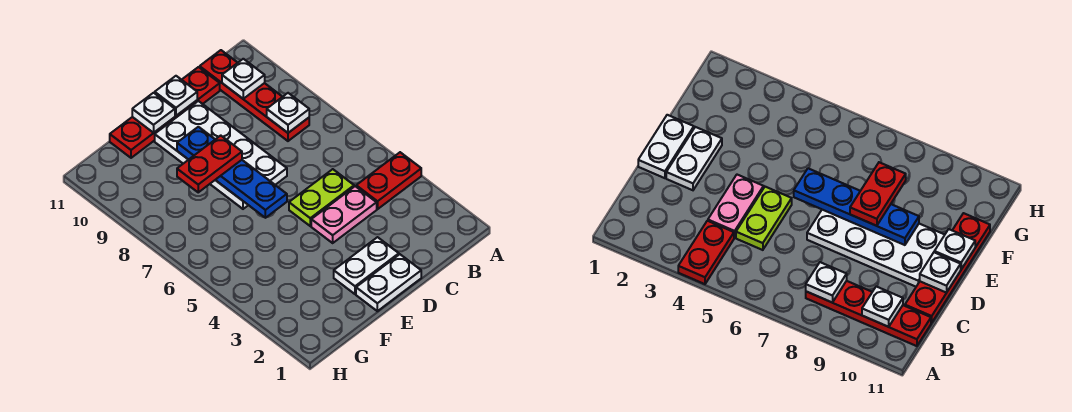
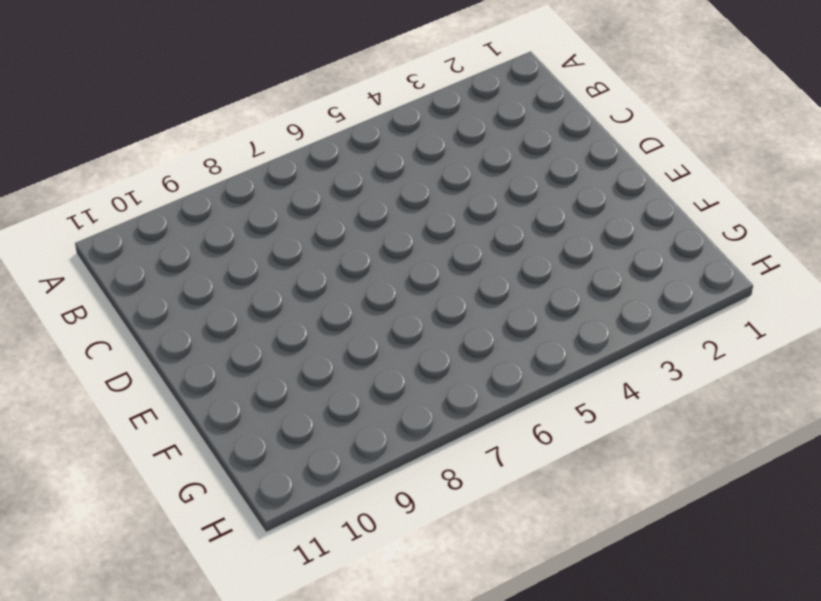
none -> red plate A4:B4 level 1
none -> red plate B8:B11 level 1
none -> pink plate C4:D4 level 1

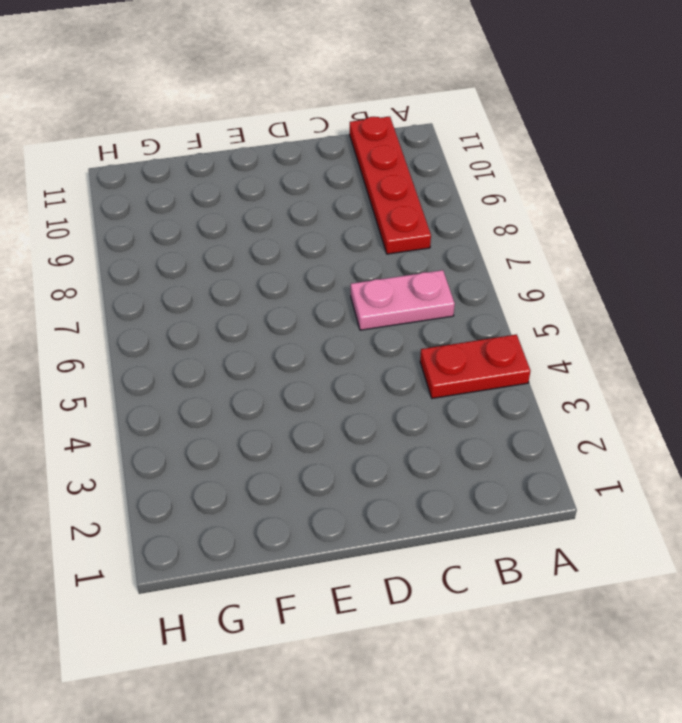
pink plate B6:C6 level 1 -> pink plate C4:D4 level 1
none -> lime plate C5:D5 level 1
none -> red plate C11:F11 level 1
none -> white plate D1:E1 level 1

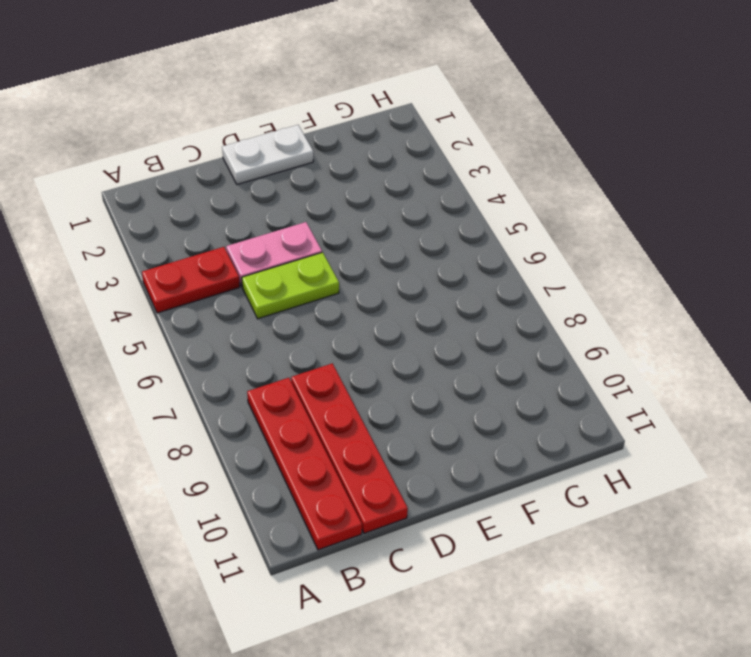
red plate C8:C11 level 1 -> red plate C11:F11 level 1
none -> white plate D2:E2 level 1
none -> white plate D7:E10 level 1
none -> white plate B8 level 2

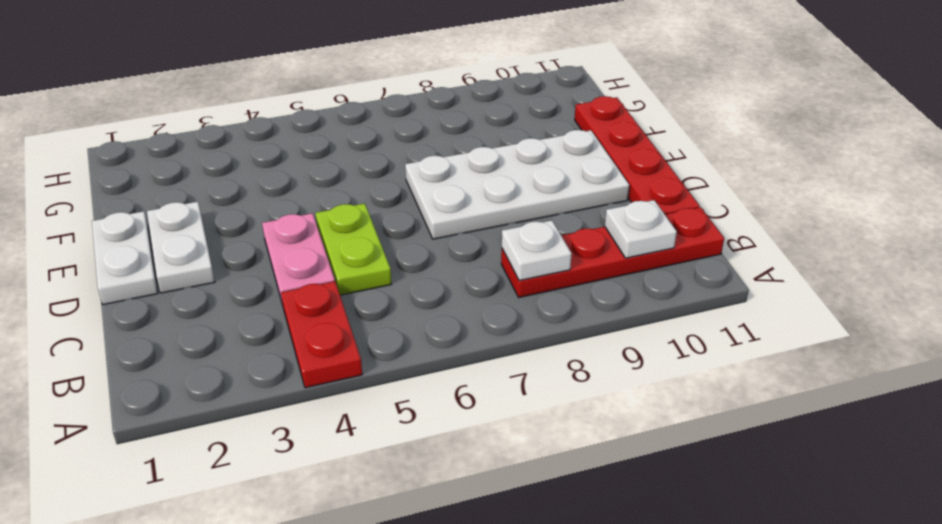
none -> white plate D11 level 2
none -> blue plate E6:E9 level 2
none -> white plate E11 level 2

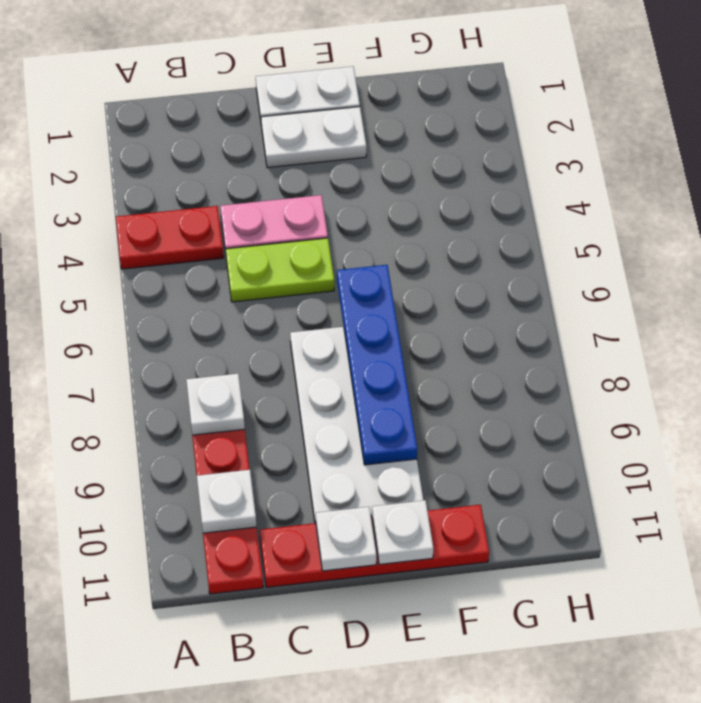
none -> red plate E8:F8 level 3

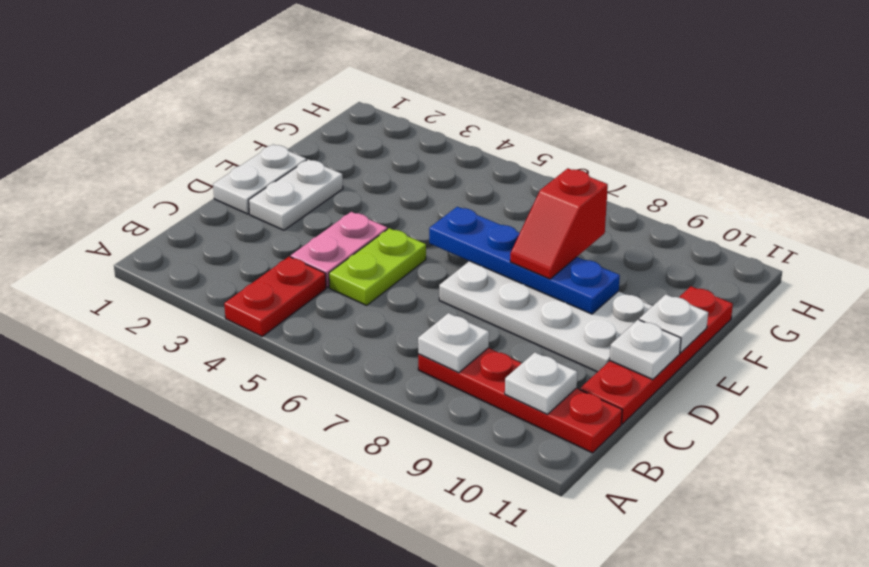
red slope E8:F8 level 3 top F -> red plate E8:F8 level 3

